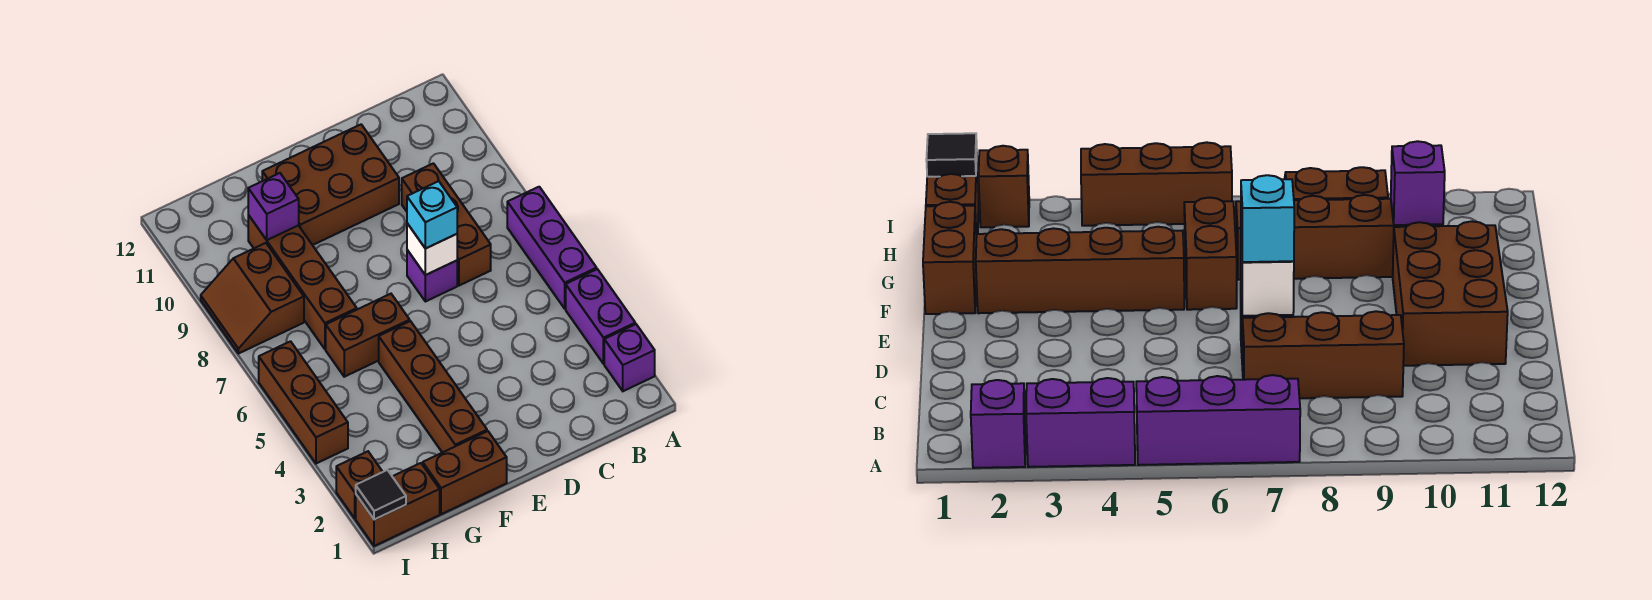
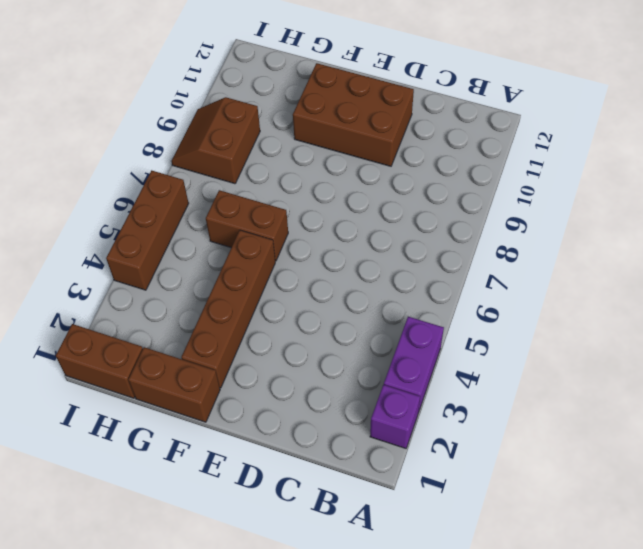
none -> purple brick A5:A7 level 1
none -> brown brick C7:C9 level 1
none -> purple brick D7 level 1

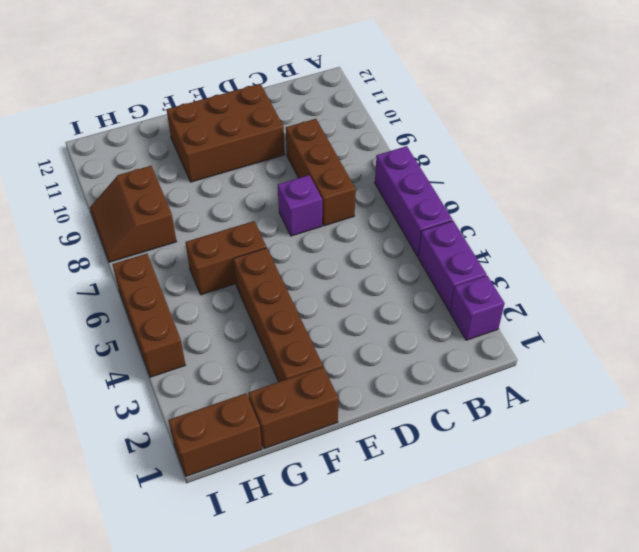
none -> brown brick G7:G10 level 1
none -> brown brick I2 level 1
none -> white brick D7 level 2

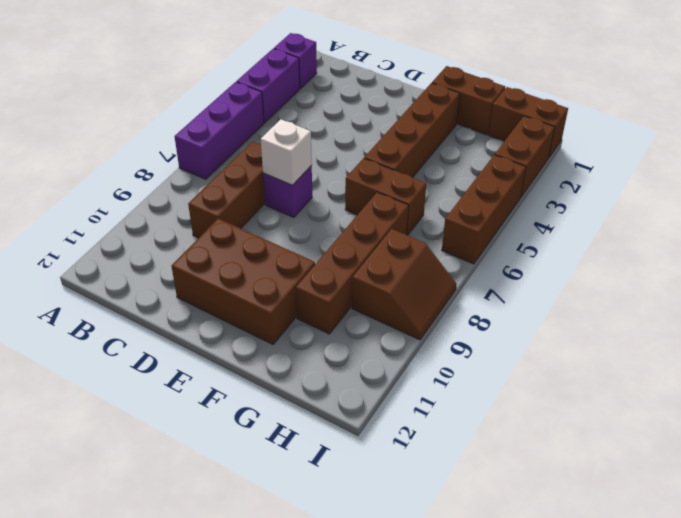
brown brick I2:I3 level 1 -> brown brick I2 level 1
none -> purple brick G10 level 2
none -> black tile I1 level 2
none -> cyan brick D7 level 3

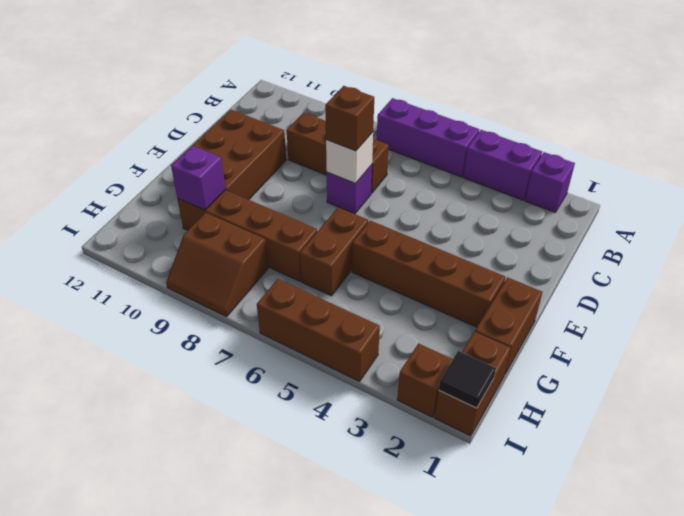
brown brick D7 level 3 -> cyan brick D7 level 3

